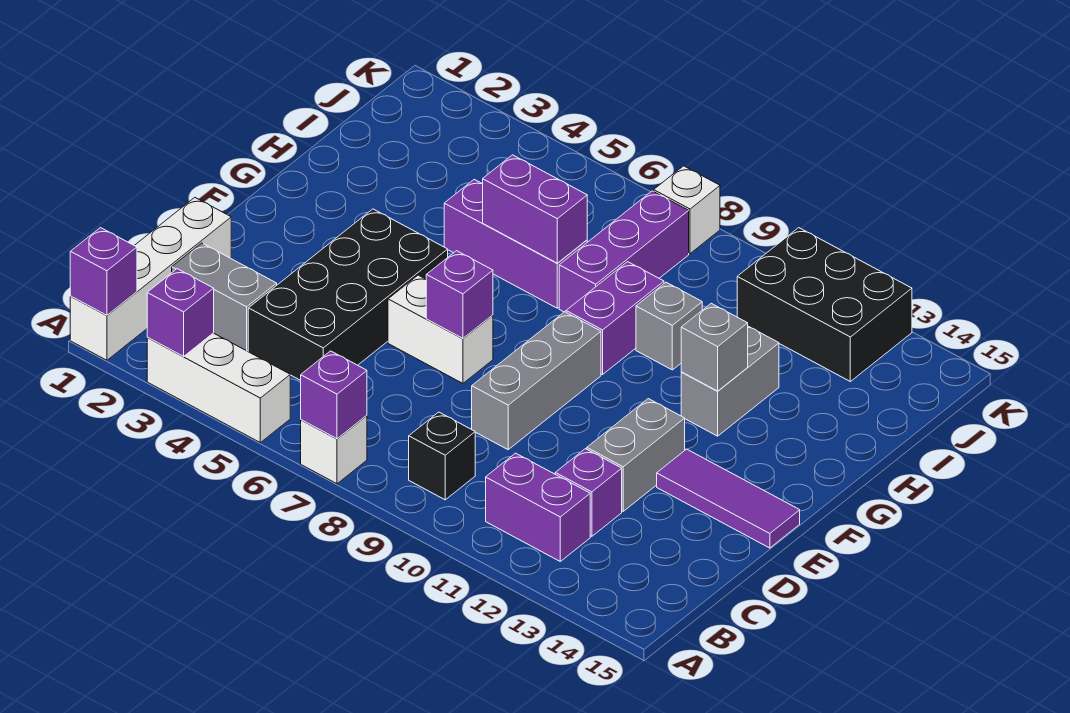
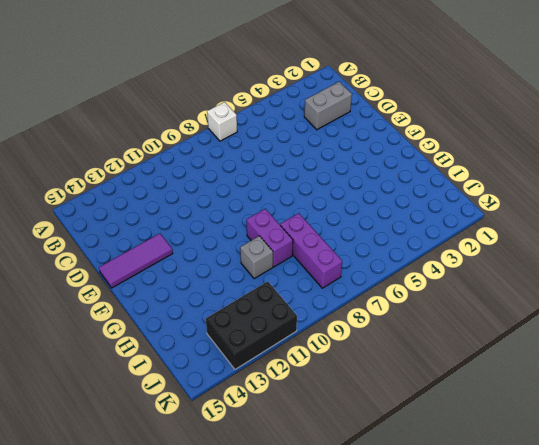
none -> white brick A1:D1 level 1
none -> white brick A3:A5 level 1
none -> black brick B9 level 1

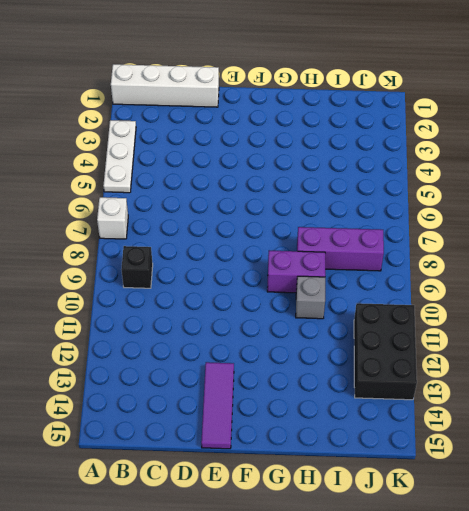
white plate A3:A5 level 1 -> white brick A3:A5 level 1
none -> purple brick B11:B12 level 1
none -> grey brick C2:C3 level 1
none -> black brick C4:F5 level 1

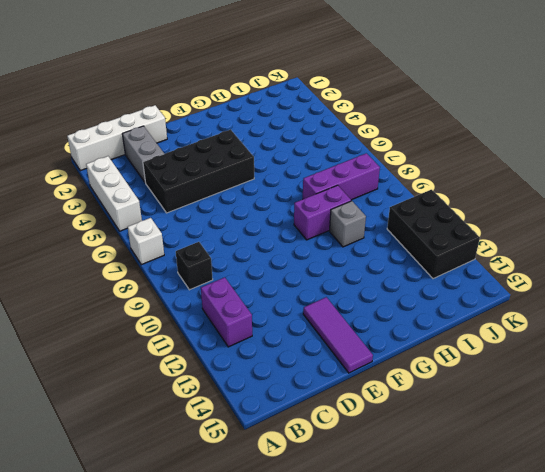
none -> purple brick C12 level 1
none -> grey brick D9:F9 level 1
none -> grey brick D12:E12 level 1

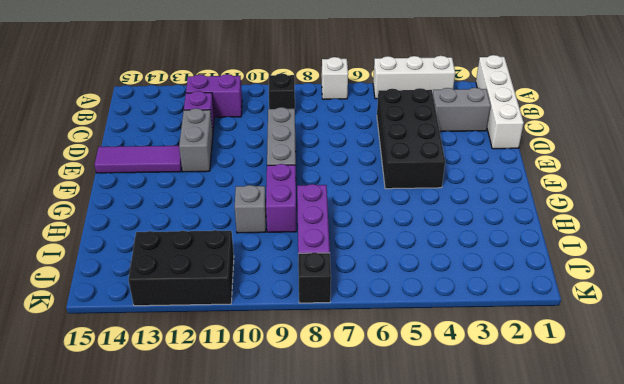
black brick K8 level 1 -> white brick K8 level 1
none -> white brick E6:E7 level 1
none -> grey brick G12:H12 level 1
none -> purple brick H5:H7 level 1

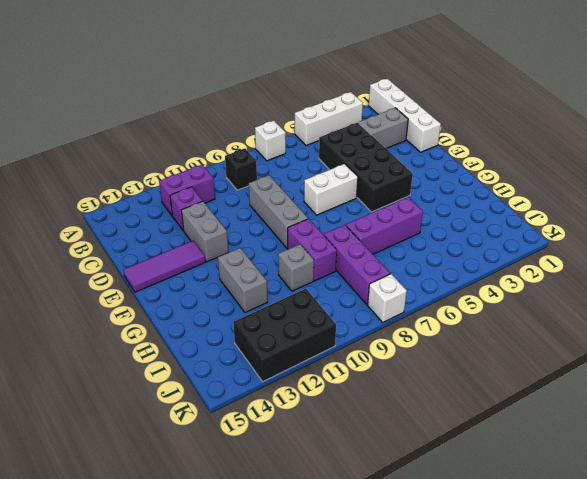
none -> purple brick A1 level 2
none -> purple brick A3 level 2
none -> purple brick A7 level 2

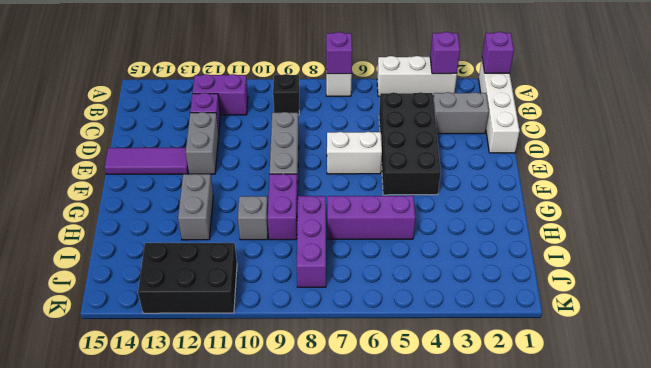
none -> white brick K8 level 1
none -> purple brick E7 level 2
none -> grey brick G12 level 2

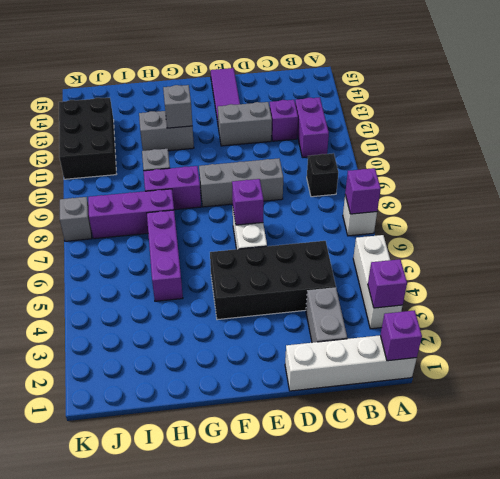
grey brick K8 level 1 -> white brick K8 level 1
none -> purple brick H6:H7 level 2

